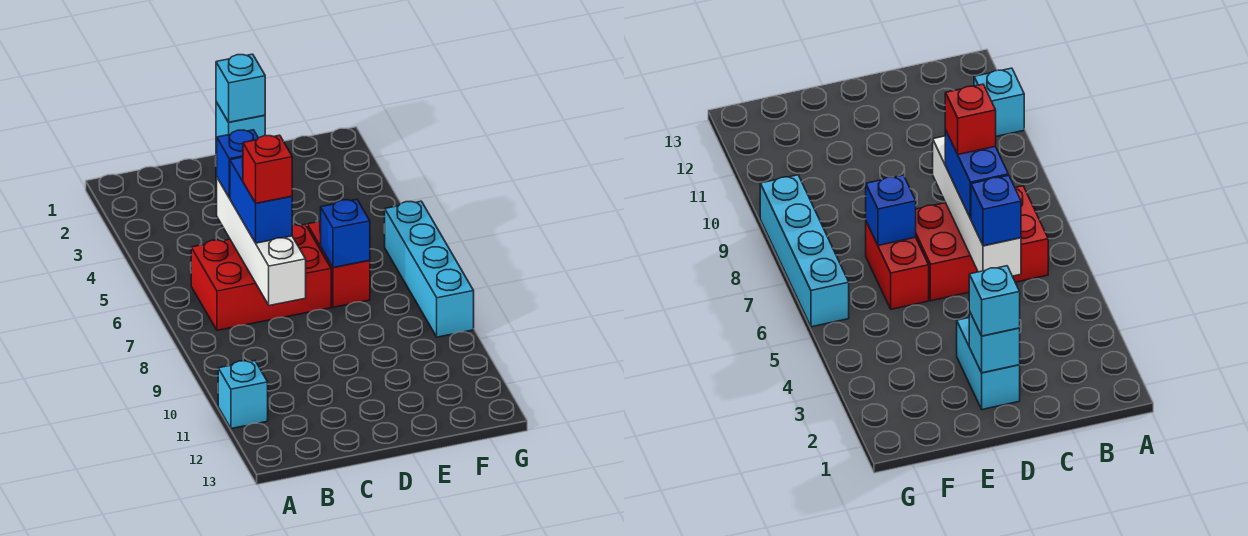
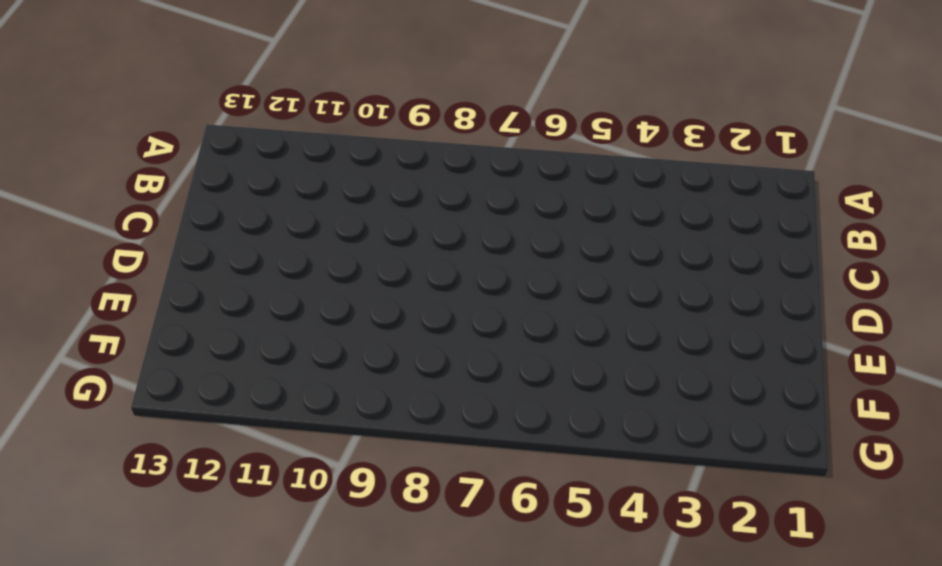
none -> cyan brick A11 level 1
none -> red brick B6:D7 level 1
none -> cyan brick D2:D3 level 1

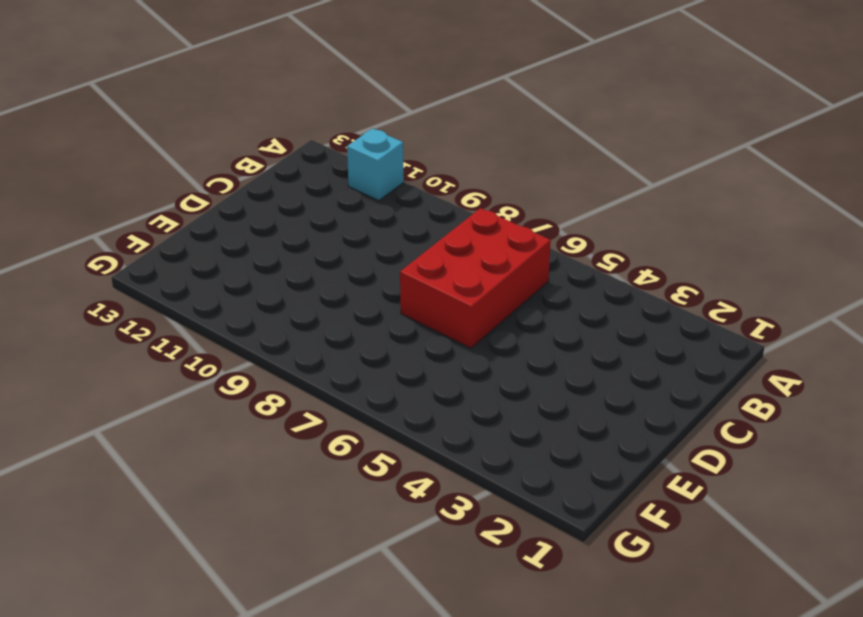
none -> cyan brick D2:D3 level 1
none -> red brick E6:E7 level 1
none -> cyan brick G6:G9 level 1

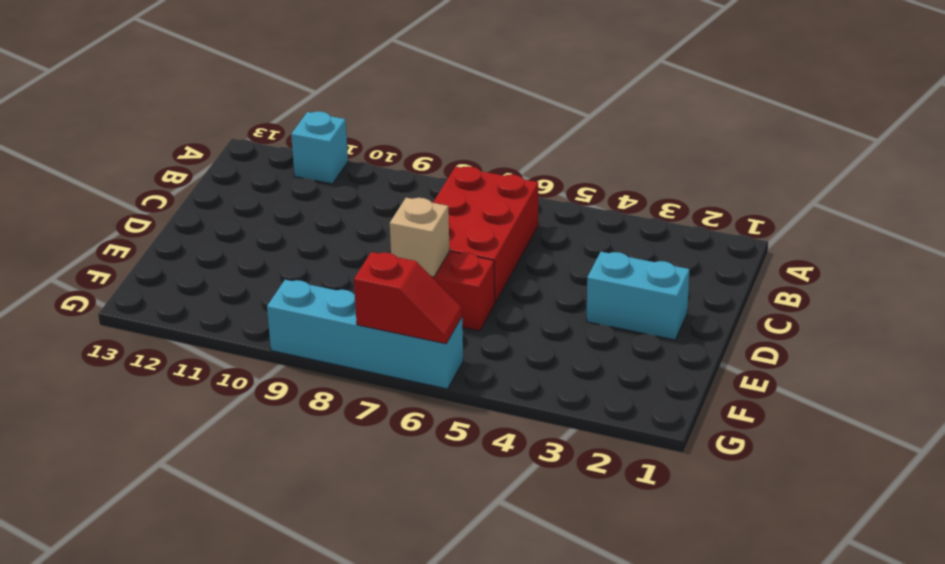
tan brick E7 level 2 -> blue brick E7 level 2
red slope G6:G7 level 2 top 7 -> none
none -> white brick C5:C8 level 2
none -> cyan brick D2 level 2
none -> blue brick C5 level 3

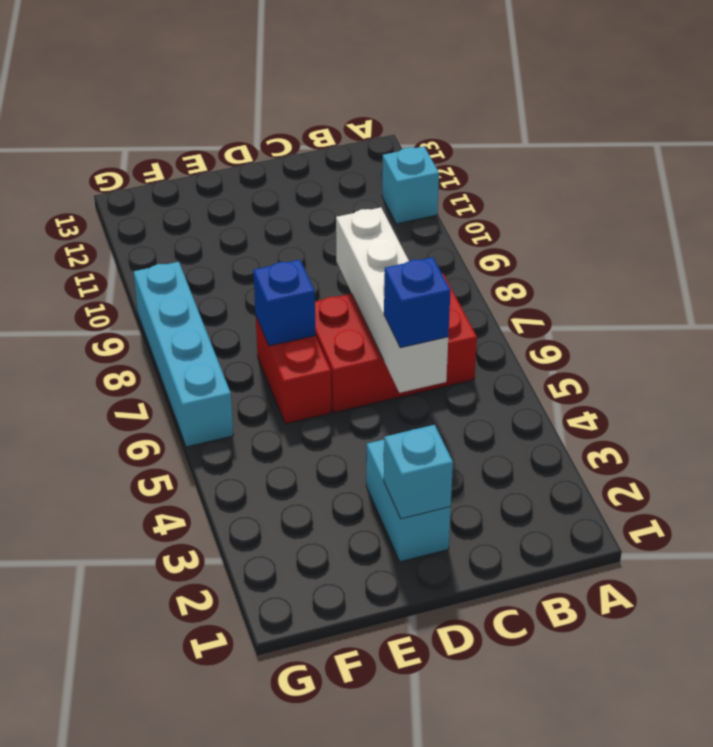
none -> blue brick C6:C7 level 3
none -> cyan brick D2 level 3
none -> red brick C7 level 4

